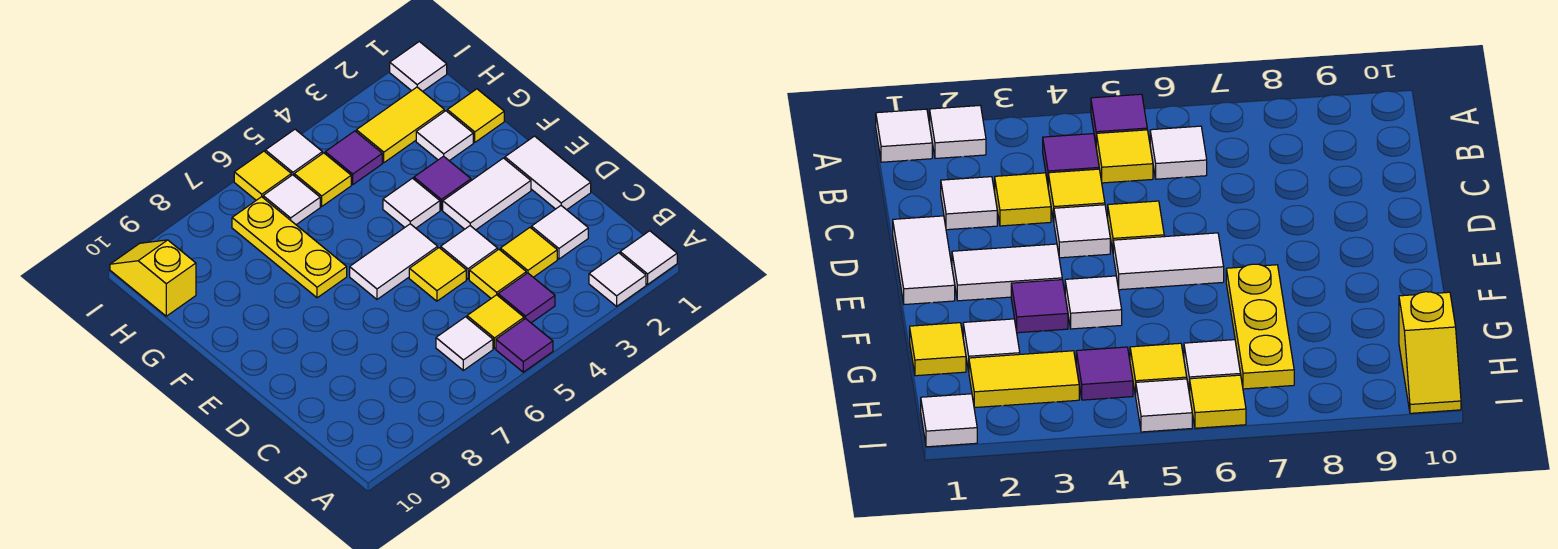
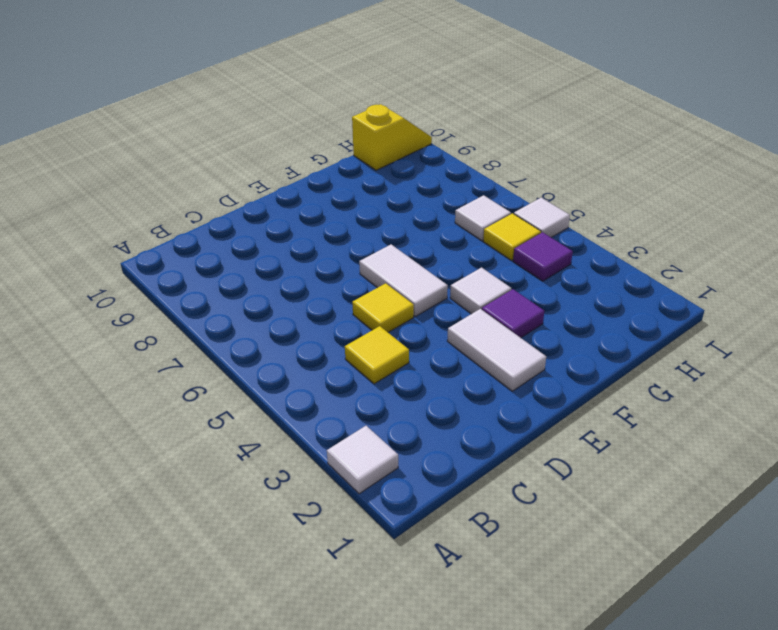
none -> white tile A1 level 1
none -> purple tile A5 level 1
none -> purple tile B4 level 1

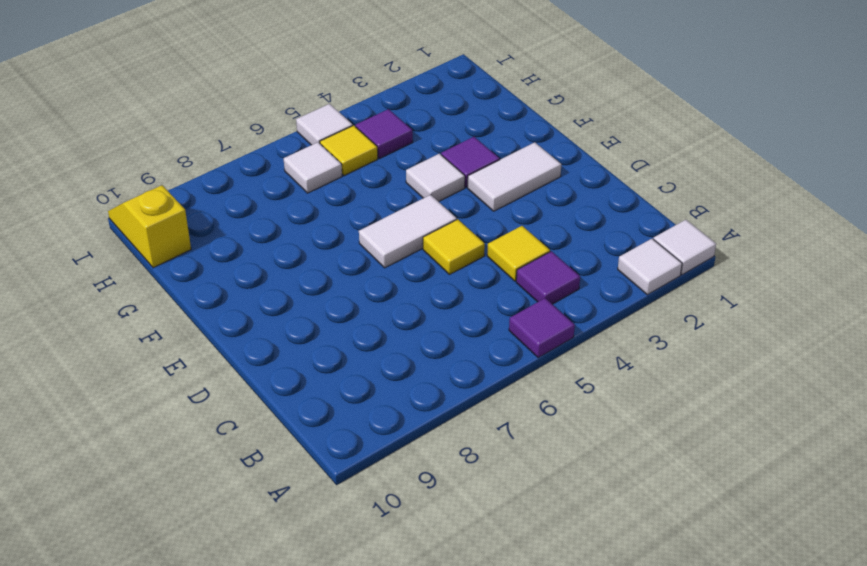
none -> yellow tile B5 level 1
none -> white tile B6 level 1
none -> white tile C2 level 1

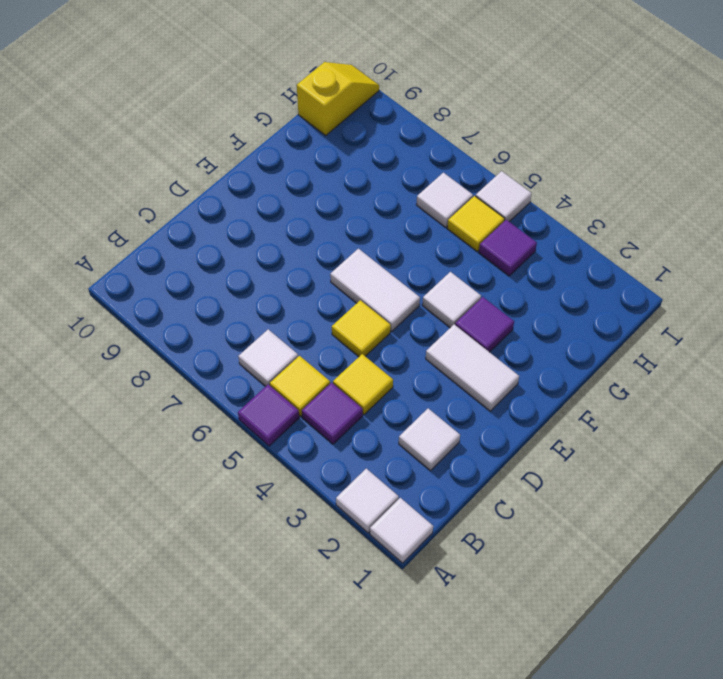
none -> yellow tile C3 level 1
none -> white tile D1:E1 level 1
none -> white tile D4 level 1

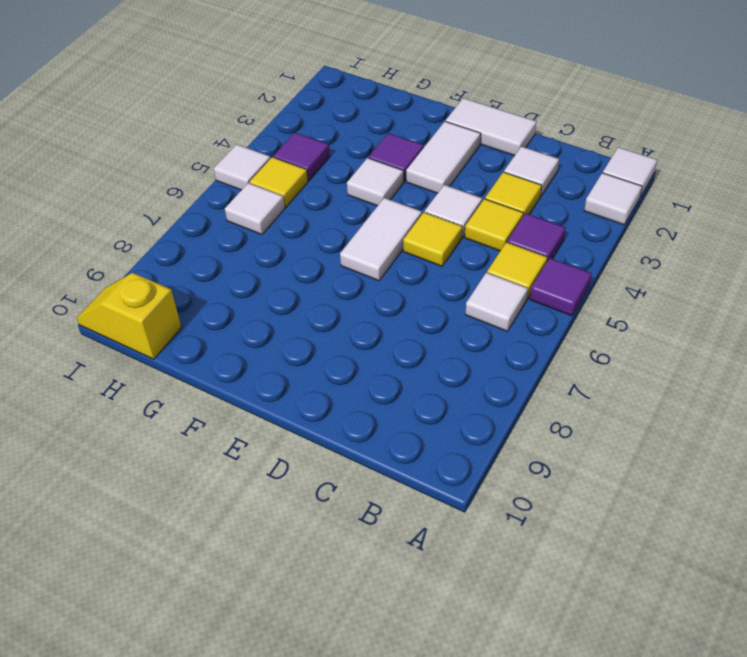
none -> yellow plate F7:H7 level 1
none -> yellow tile G1 level 1
none -> white tile G2 level 1

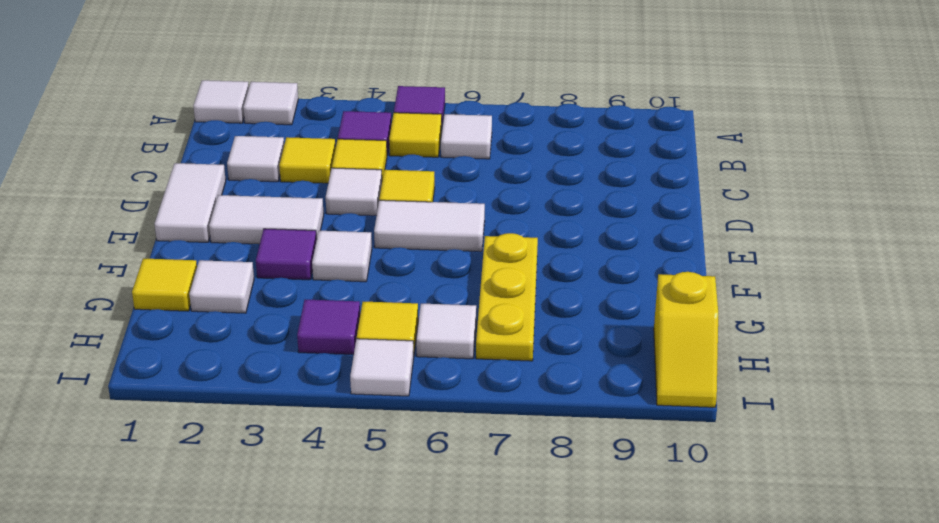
none -> yellow tile H2:H3 level 1
none -> white tile I1 level 1
none -> yellow tile I6 level 1

